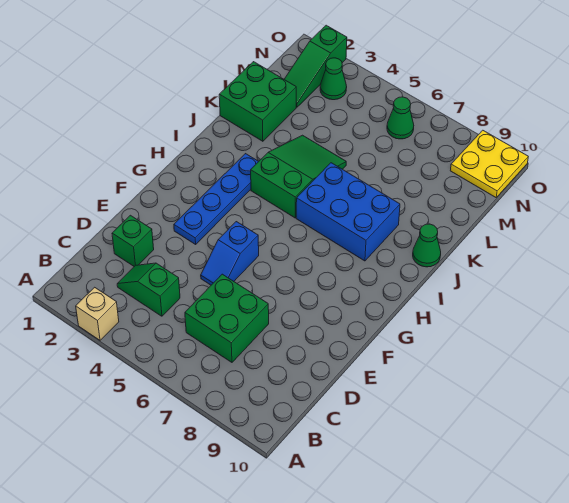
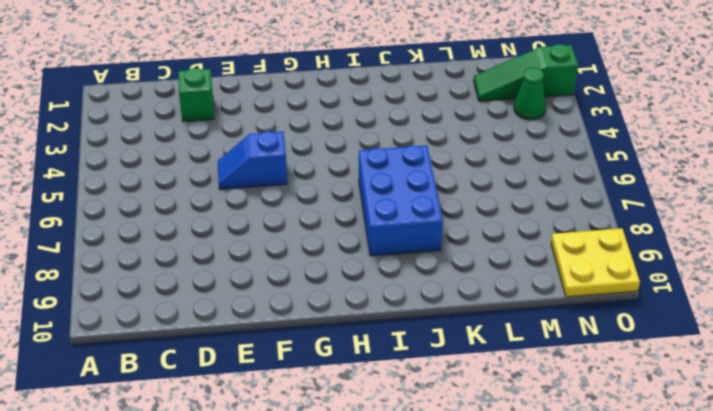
none -> tan brick A3 level 1
none -> green slope C3:C4 level 1 top 4
none -> green brick C6:D7 level 1

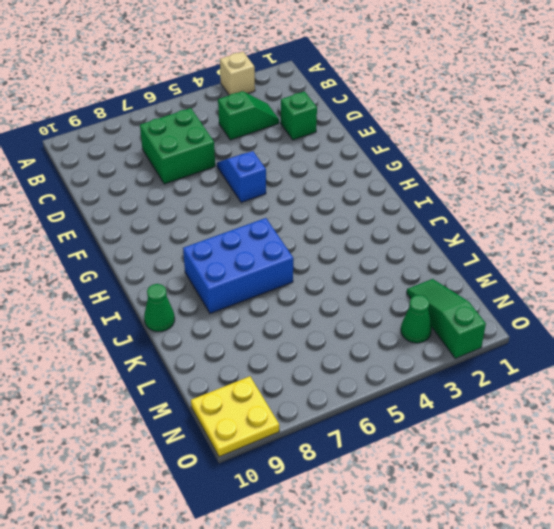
none -> blue plate F3:I3 level 1
none -> green slope I4:K5 level 1 top I
none -> green brick K1:L2 level 1

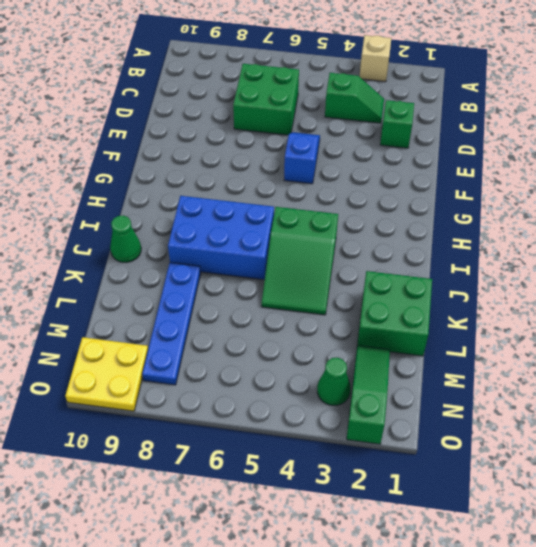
blue plate K8:N8 level 1 -> blue plate F3:I3 level 1
none -> green cone N6 level 1

